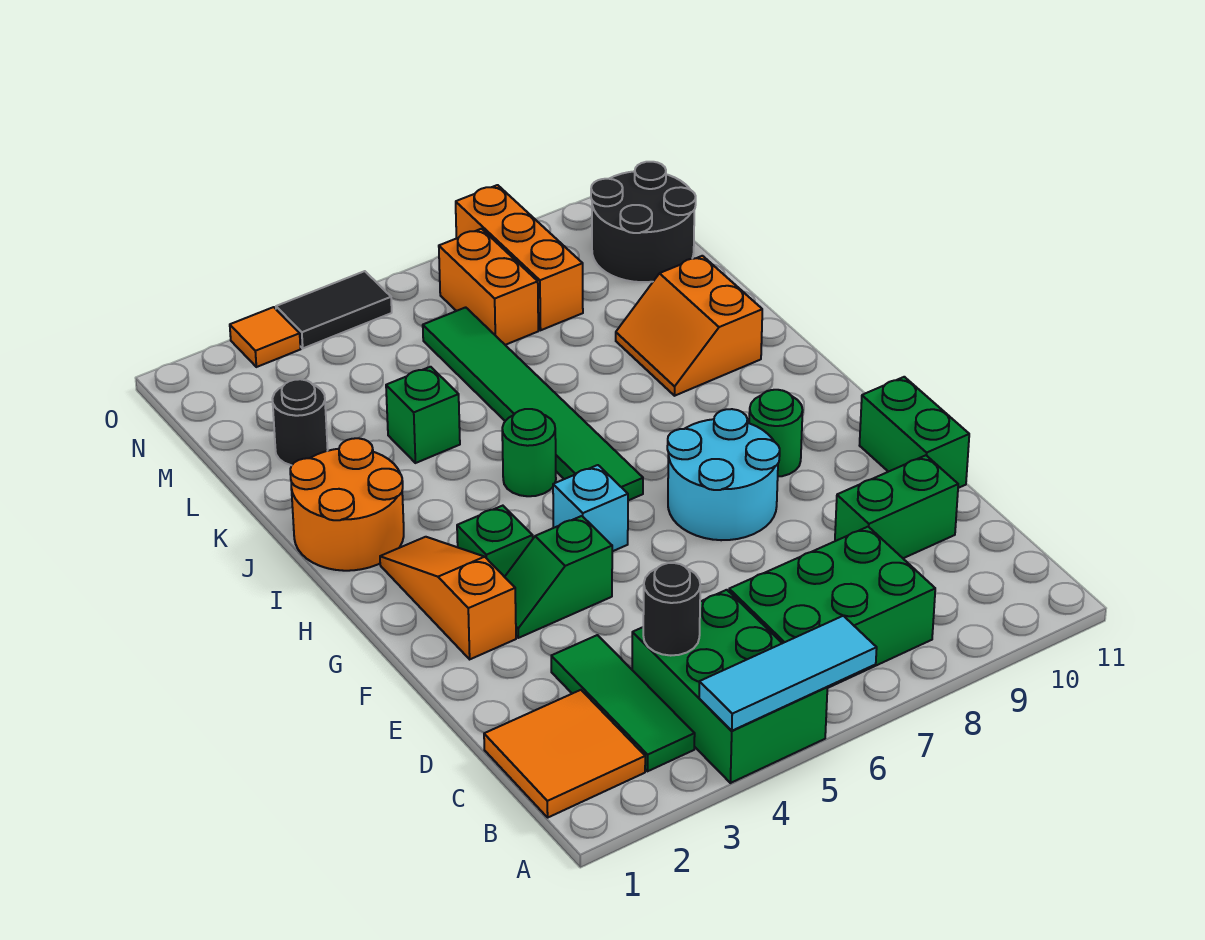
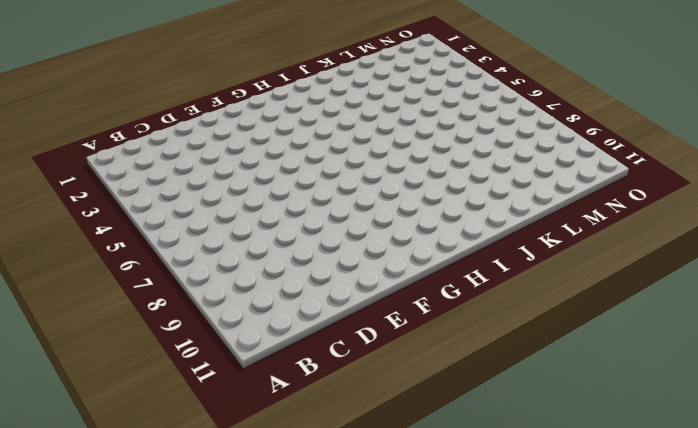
none -> green brick A4:C5 level 1
none -> orange tile B1:C2 level 1
none -> green tile B3:D3 level 1

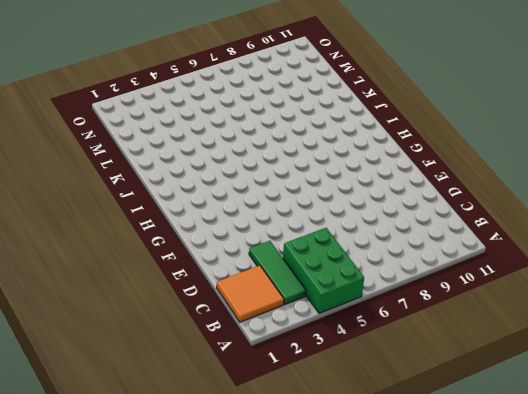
none -> green brick B6:C8 level 1
none -> green brick D9:D10 level 1
none -> green brick E11:F11 level 1

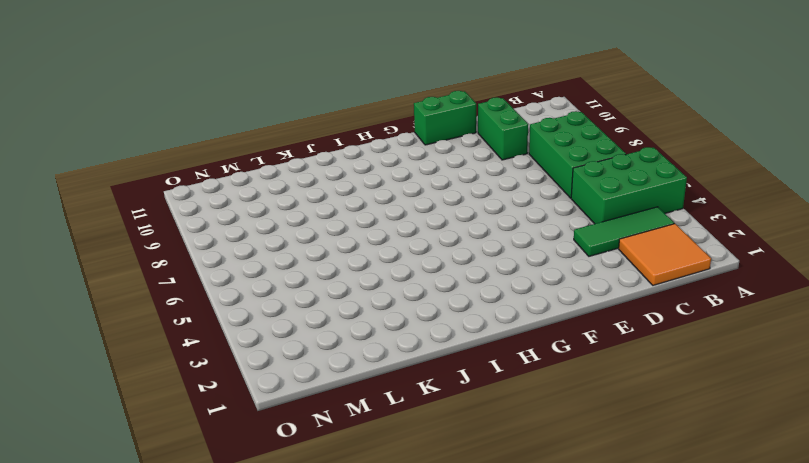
none -> orange slope F2:H2 level 1 top F
none -> green slope F3:F4 level 1 top 4
none -> cyan round brick F7:G8 level 1

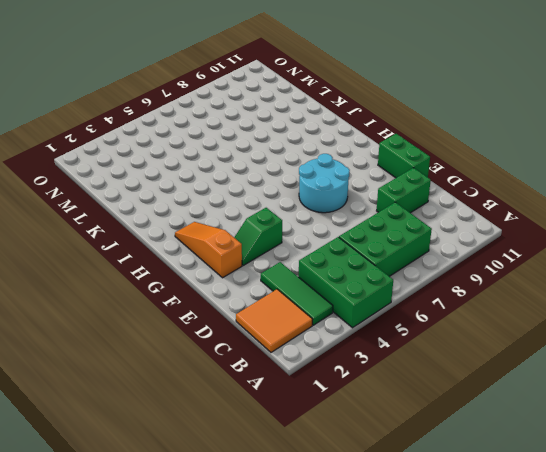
none -> green brick G3 level 1
none -> cyan brick G5 level 1
none -> green round brick G9 level 1

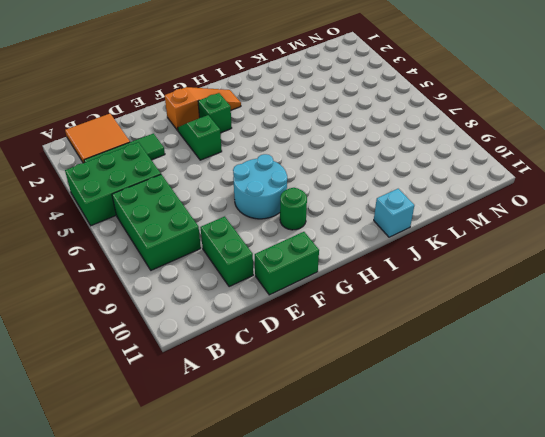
cyan brick J11 level 1 -> cyan brick G5 level 1
none -> green tile H6:M6 level 1
none -> orange round brick I1:J2 level 1
none -> green round brick I5 level 1

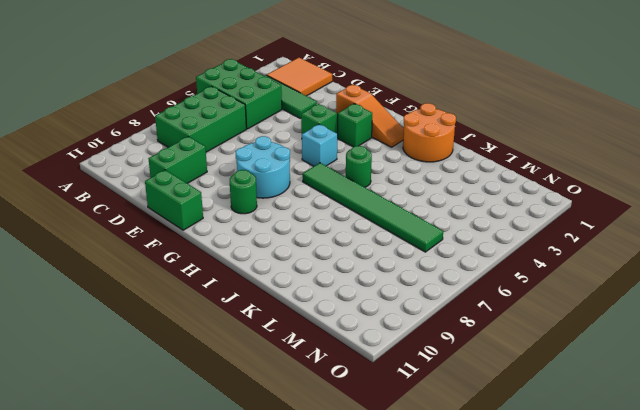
none -> orange slope J9:K10 level 1 top 10
none -> green brick K4 level 1
none -> black round brick L2 level 1

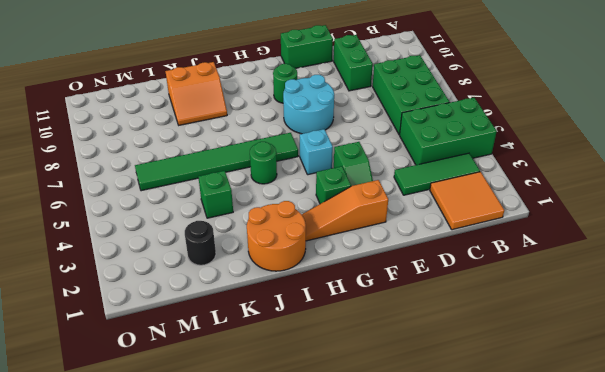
none -> orange brick M7:N7 level 1
none -> orange brick M8:O8 level 1
none -> black round brick M10:N11 level 1

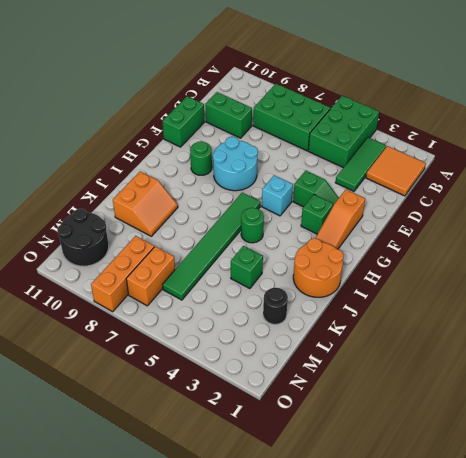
none -> orange tile O3 level 1
none -> black tile O4:O5 level 1
none -> cyan tile A4:A6 level 2

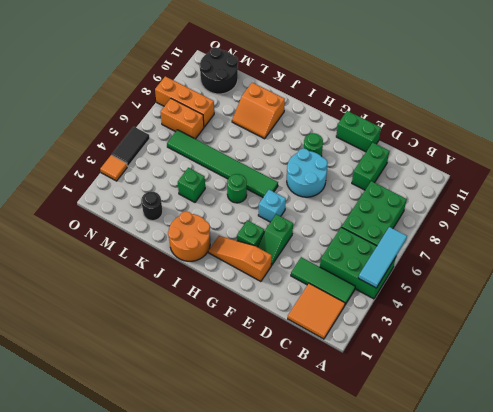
none -> black round brick C4 level 2

